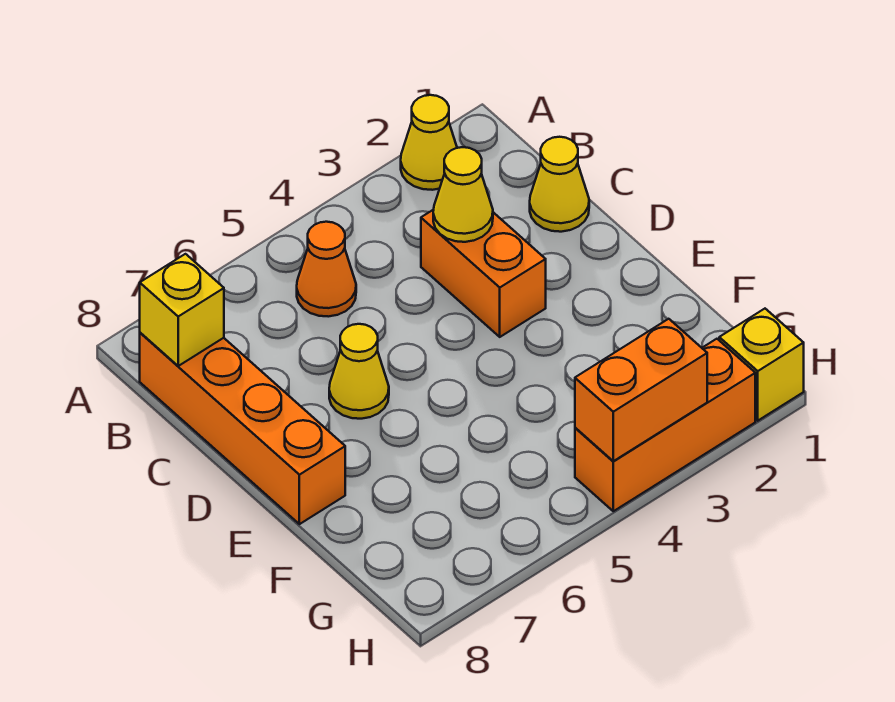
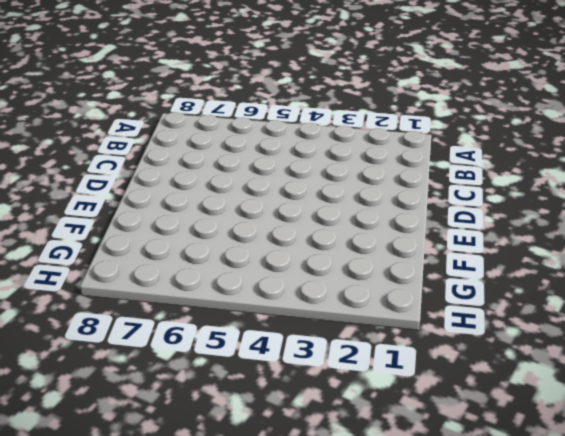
none -> yellow cone A2 level 1
none -> orange cone B5 level 1

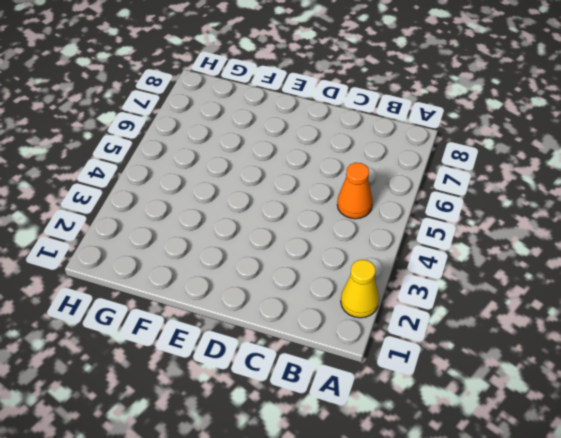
none -> orange brick B8:E8 level 1
none -> yellow cone C1 level 1

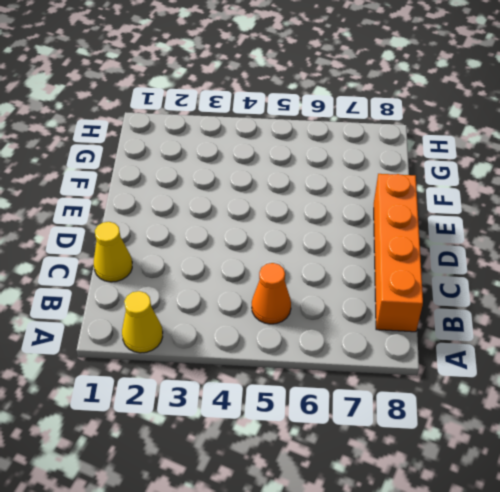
none -> orange brick C3:D3 level 1
none -> yellow cone D6 level 1

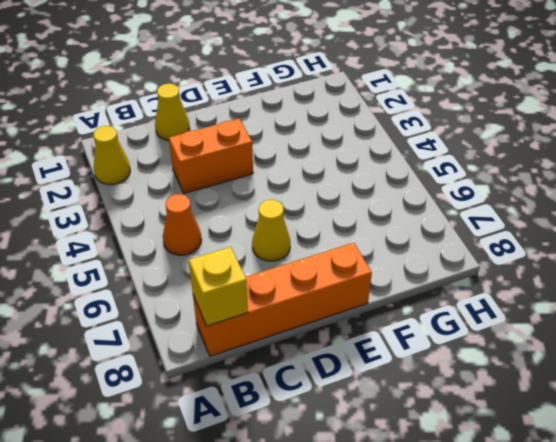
none -> yellow brick H1 level 1
none -> orange brick H2:H4 level 1

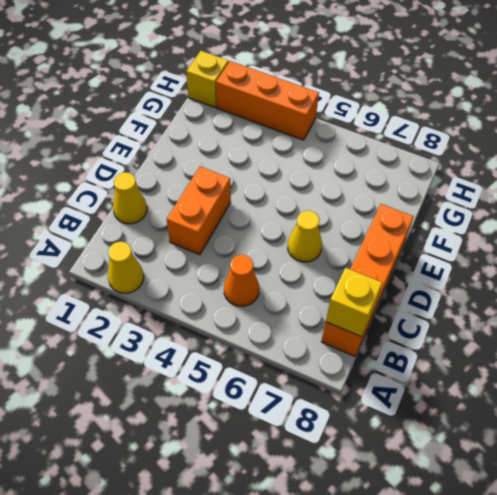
none -> yellow cone C3 level 2
none -> orange brick H3:H4 level 2

